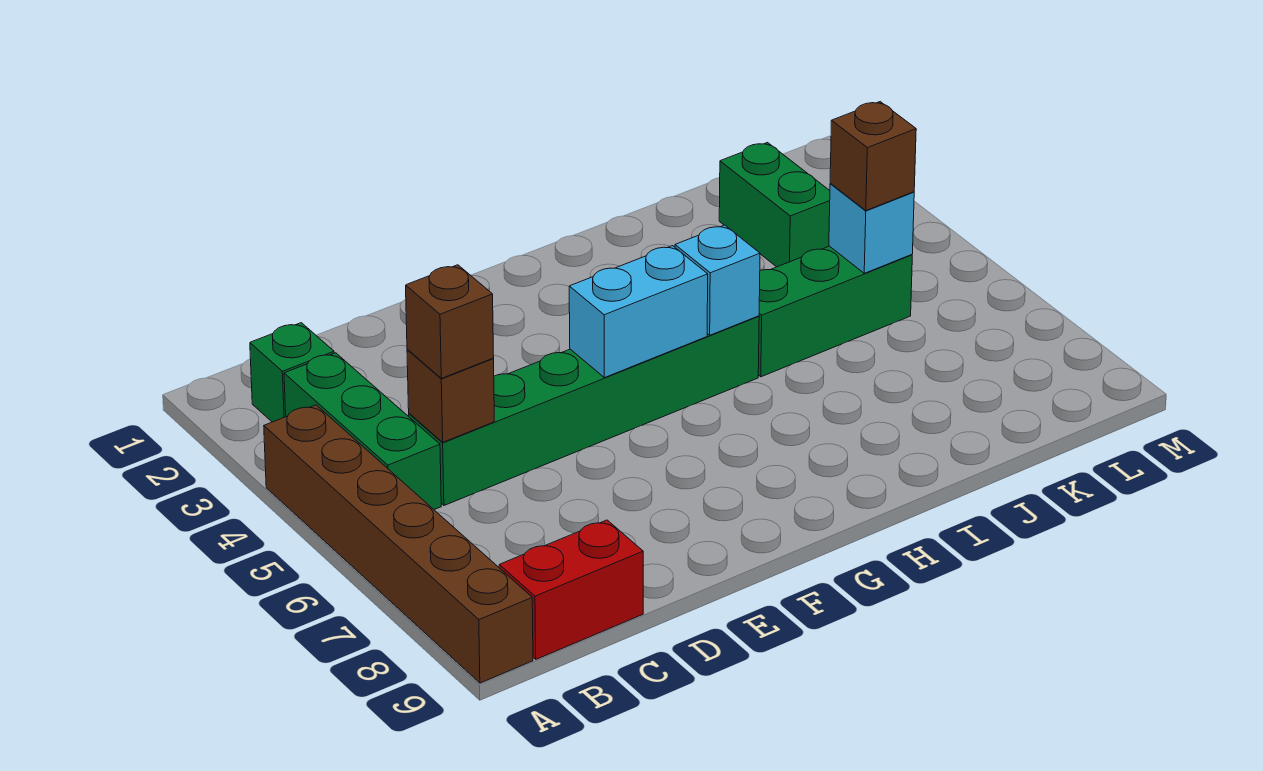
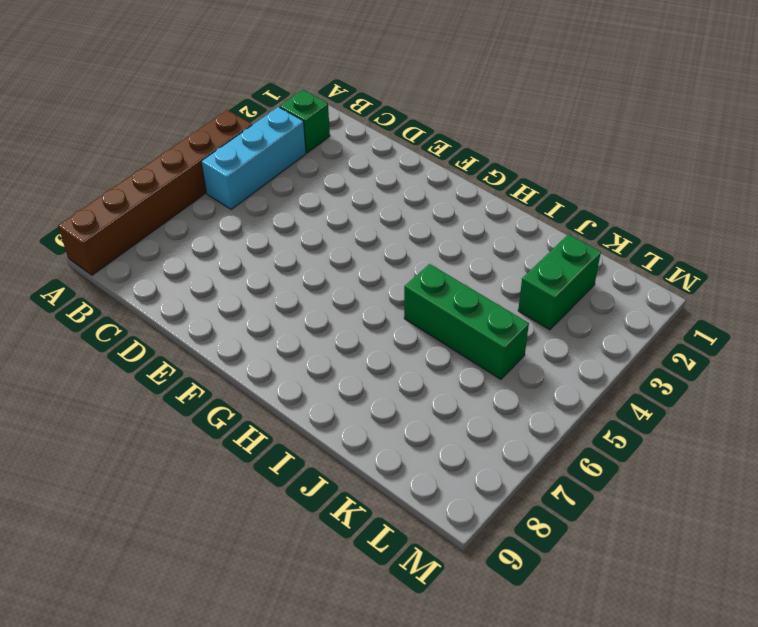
cyan brick B3:B5 level 1 -> green brick B3:B5 level 1
none -> red brick B9:C9 level 1
none -> green brick C5:H5 level 1
none -> brown brick C5 level 2

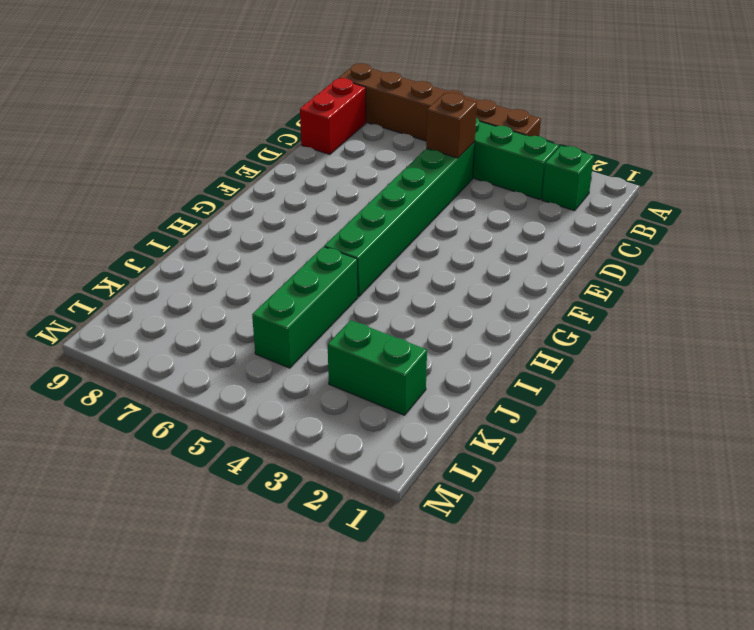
none -> cyan brick F5:G5 level 2
none -> cyan brick H5 level 2
none -> cyan brick K5 level 2

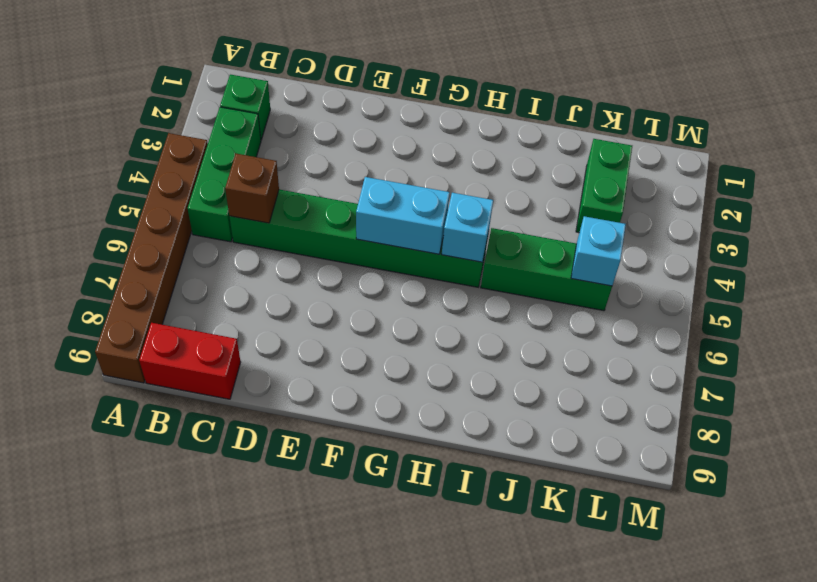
none -> brown brick C5 level 3
none -> brown brick K5 level 3

